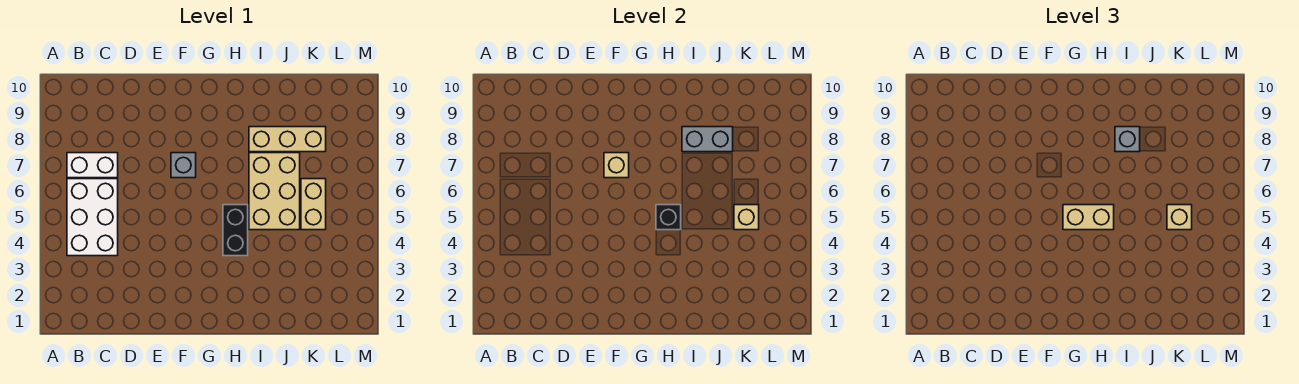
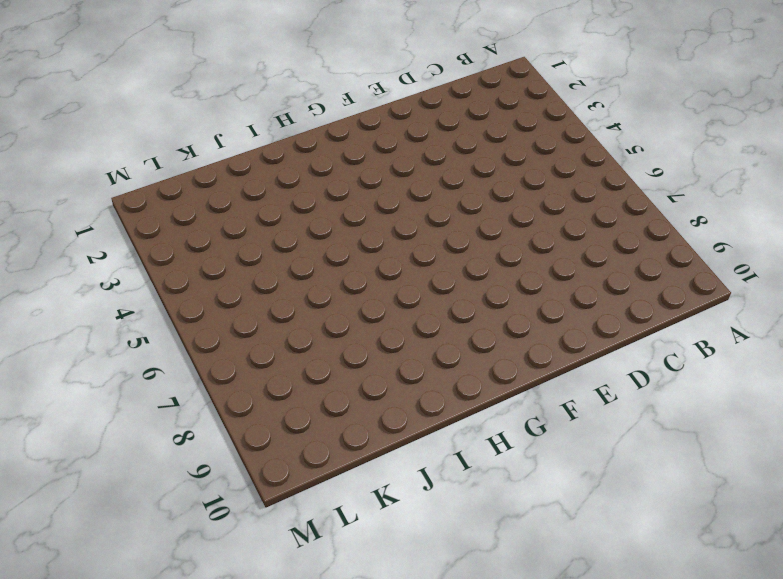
none -> white brick B4:C6 level 1
none -> white brick B7:C7 level 1
none -> grey brick F7 level 1

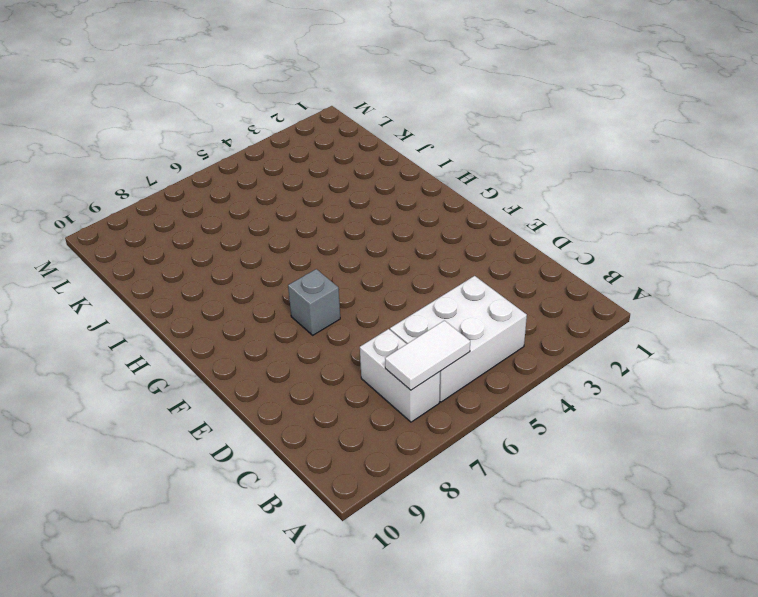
white tile B6:B7 level 2 -> none
none -> black brick H4:H5 level 1
none -> tan brick I5:J7 level 1
none -> tan brick I8:K8 level 1

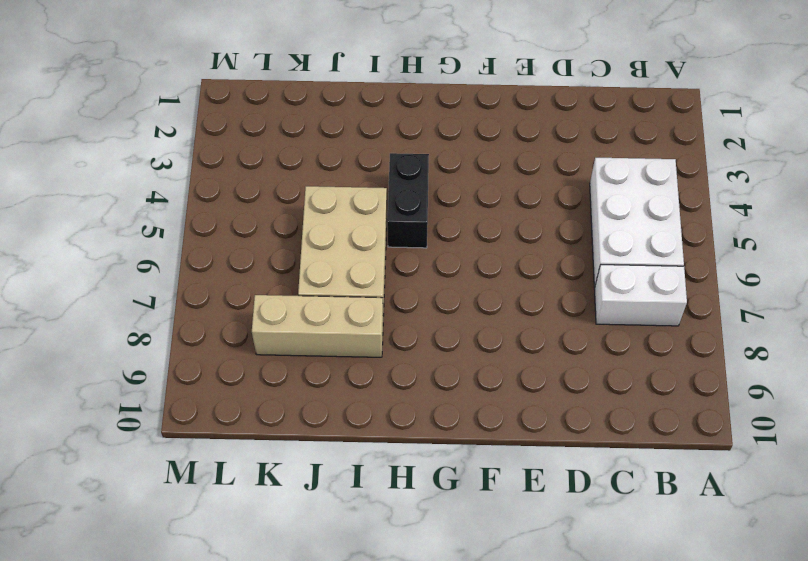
none -> grey brick F7 level 1
none -> tan brick K5:K6 level 1
none -> tan brick F7 level 2

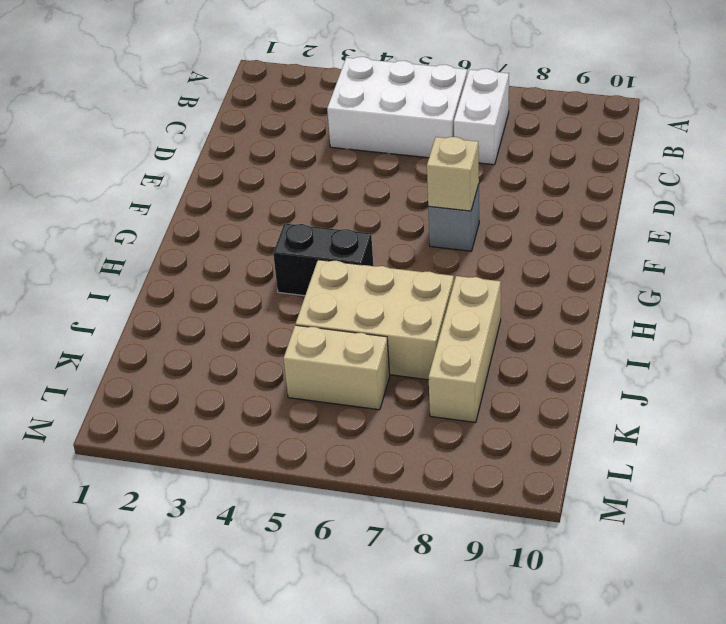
none -> black brick H5 level 2
none -> grey brick I8:J8 level 2
none -> tan brick K5 level 2

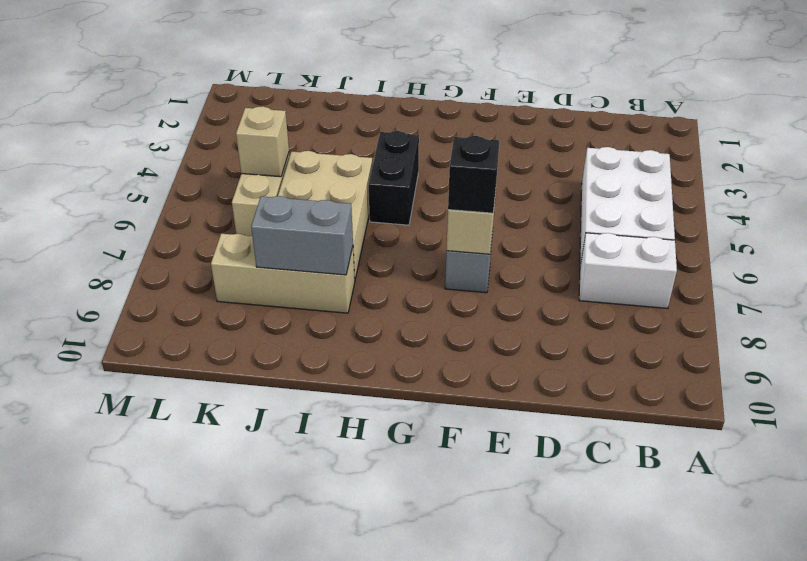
black brick F7 level 3 -> black brick H5 level 2
none -> tan brick G5:H5 level 3
none -> grey brick I8 level 3
none -> tan brick K5 level 3

